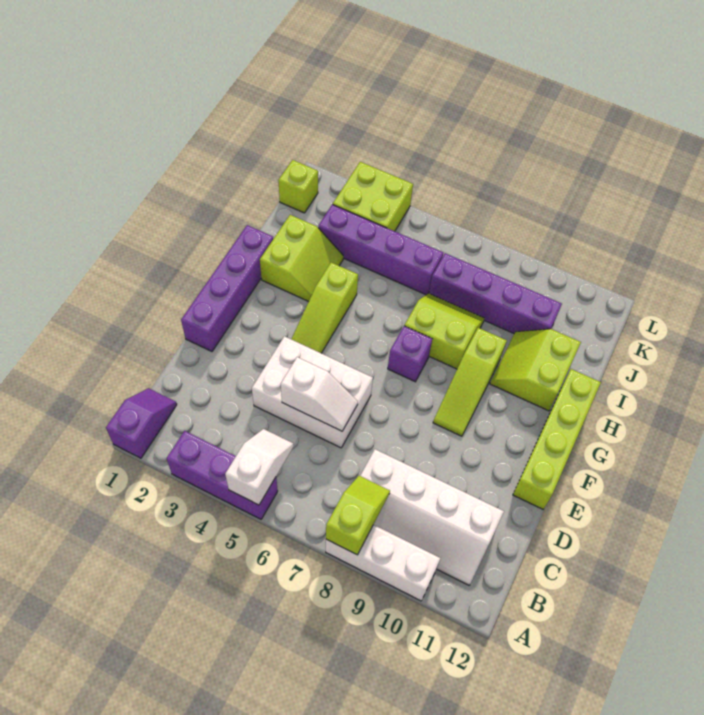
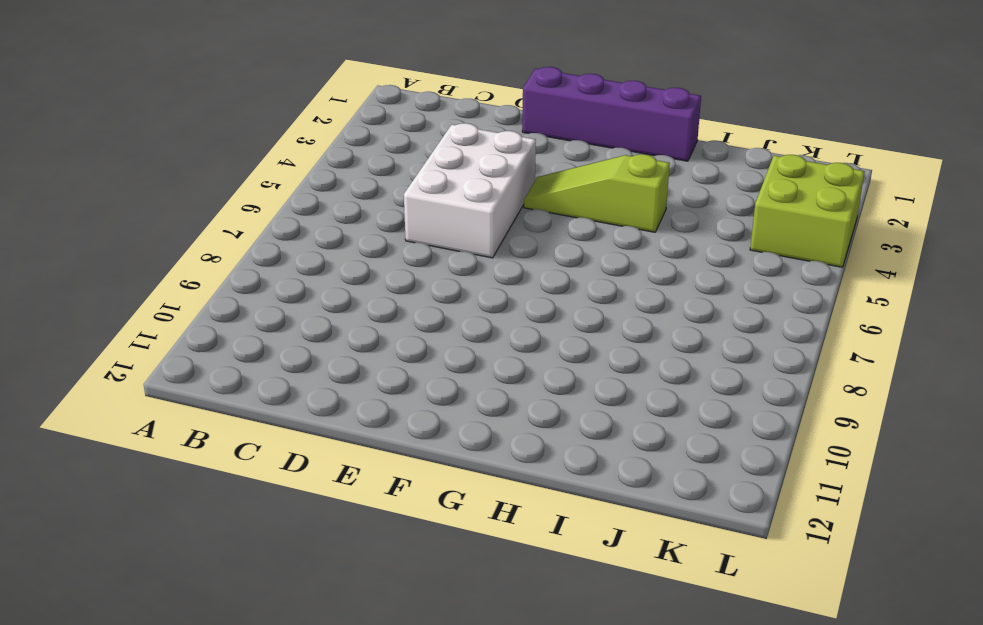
none -> purple slope A1:B1 level 1 top A
none -> purple brick A3:A5 level 1
none -> white brick A8:A10 level 1

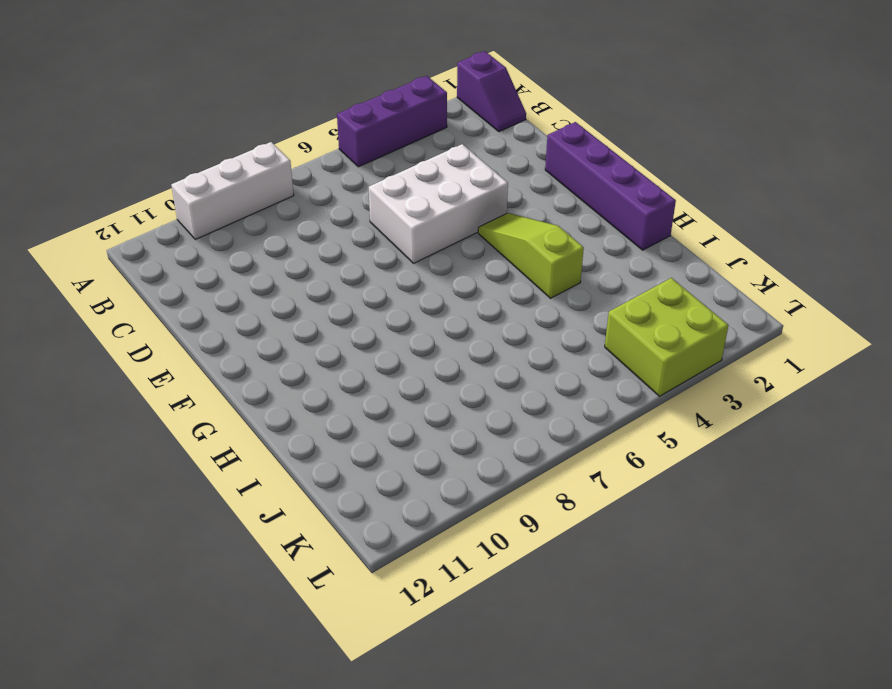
none -> white slope B8:C11 level 1 top C
none -> lime brick E12:H12 level 1
none -> lime slope F9:H9 level 1 top H

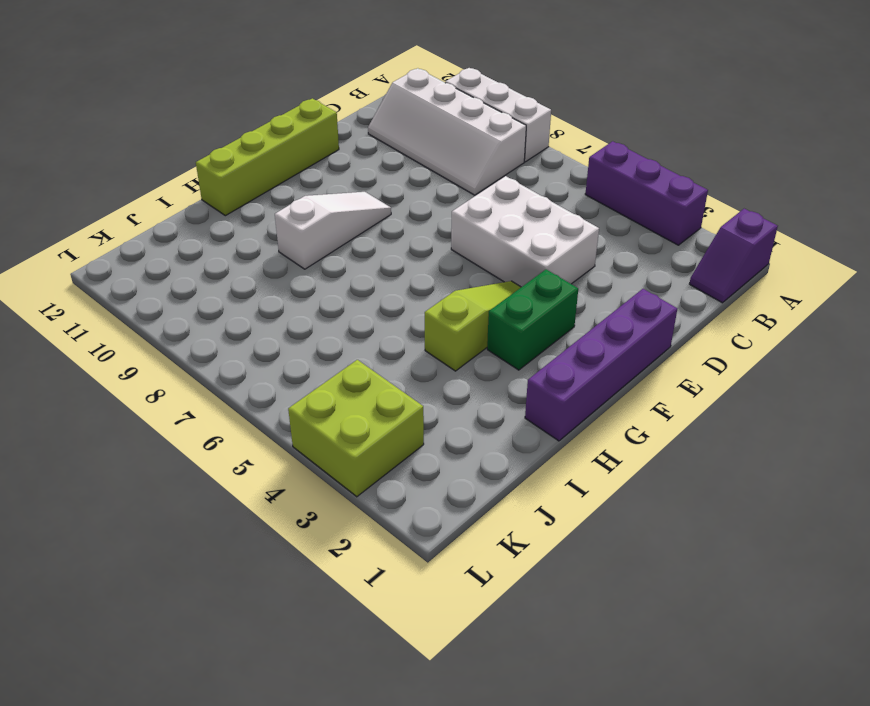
white slope B8:C11 level 1 top B -> white slope B8:C11 level 1 top C
green brick F3:G3 level 1 -> none
white slope F9:H9 level 1 top H -> lime slope F9:H9 level 1 top H
none -> purple brick G7 level 1
none -> lime slope H2:I3 level 1 top 2
none -> lime slope H7:I8 level 1 top H

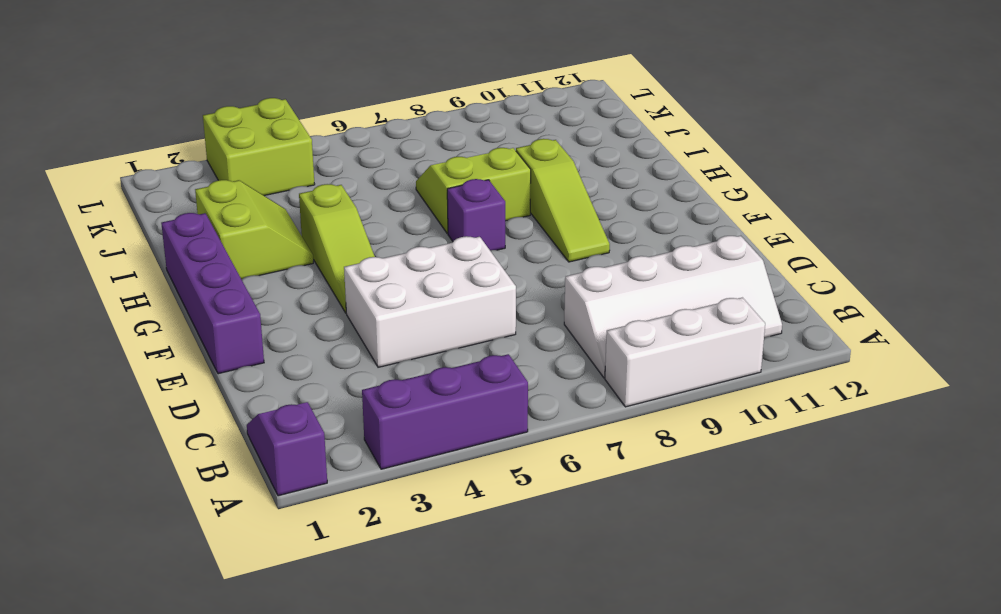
none -> lime brick E12:H12 level 1
none -> lime slope H10:I11 level 1 top 11
none -> purple brick J3:J6 level 1

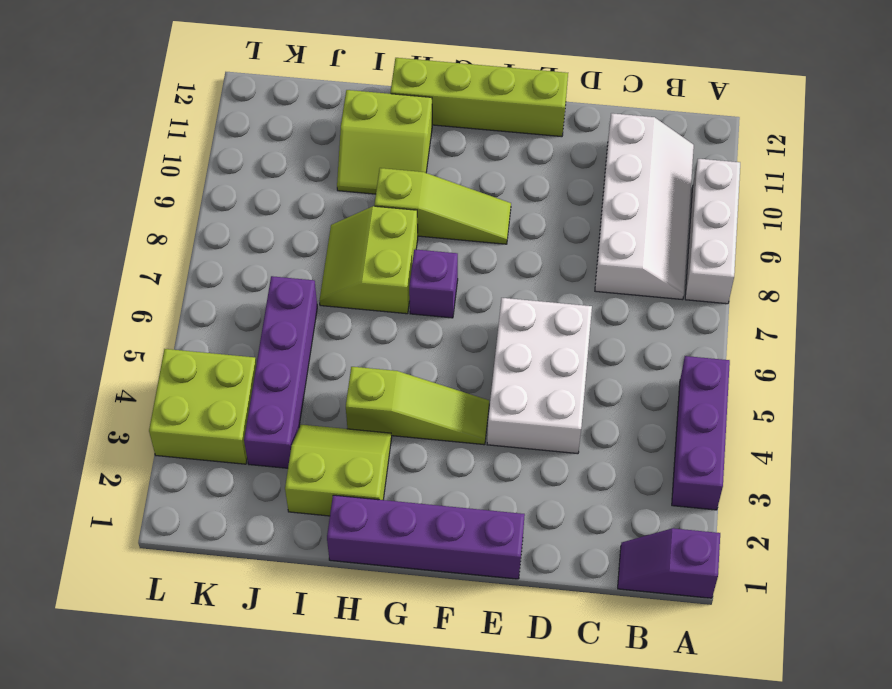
none -> purple brick J7:J10 level 1
none -> lime brick K1 level 1
none -> white slope A5:B5 level 2 top A

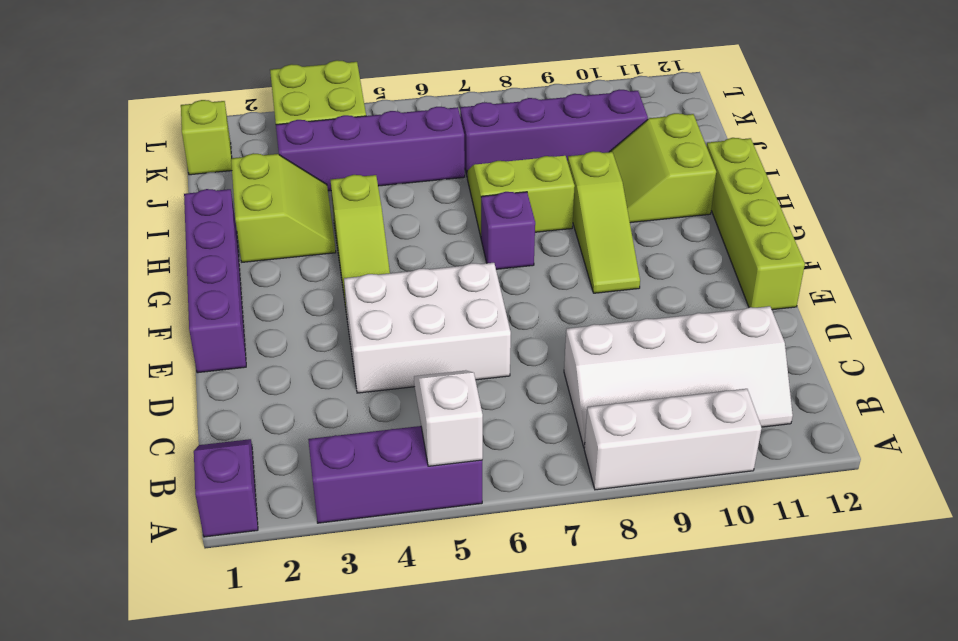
none -> lime slope A8:B8 level 2 top A
none -> white slope D5:D6 level 2 top 5

